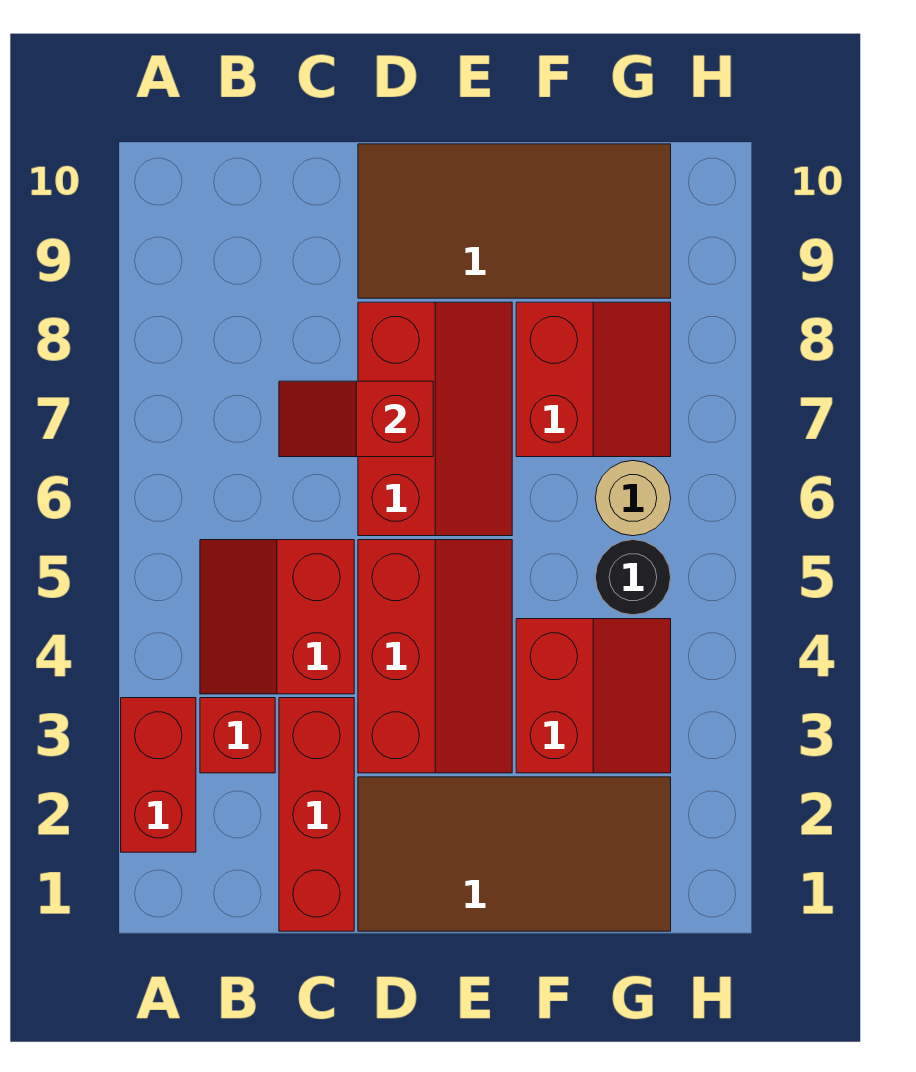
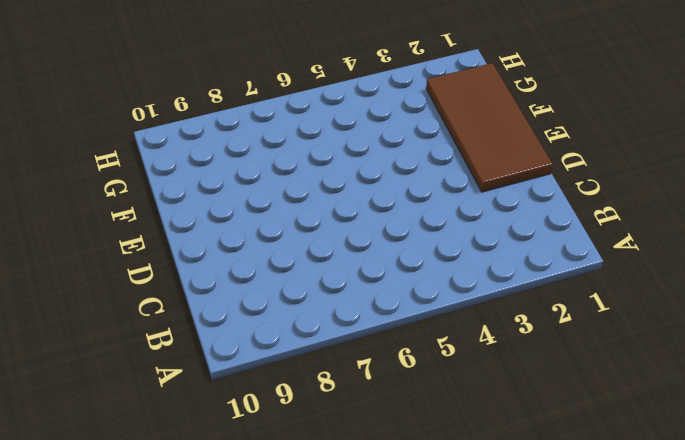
none -> red brick A2:A3 level 1
none -> red brick B3 level 1
none -> red slope B4:C5 level 1 top C

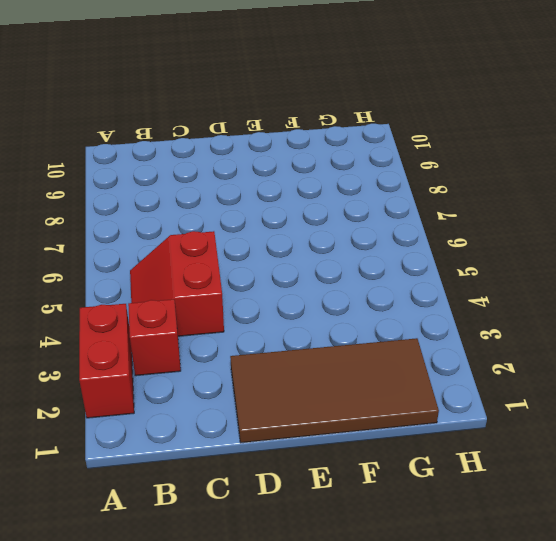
none -> red brick C1:C3 level 1
none -> red slope D3:E5 level 1 top D
none -> red slope D6:E8 level 1 top D

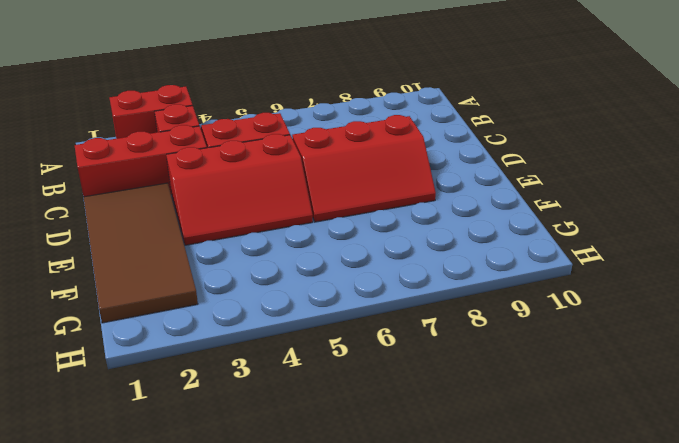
none -> brown tile D9:G10 level 1
none -> red slope F3:G4 level 1 top F
none -> red slope F7:G8 level 1 top F

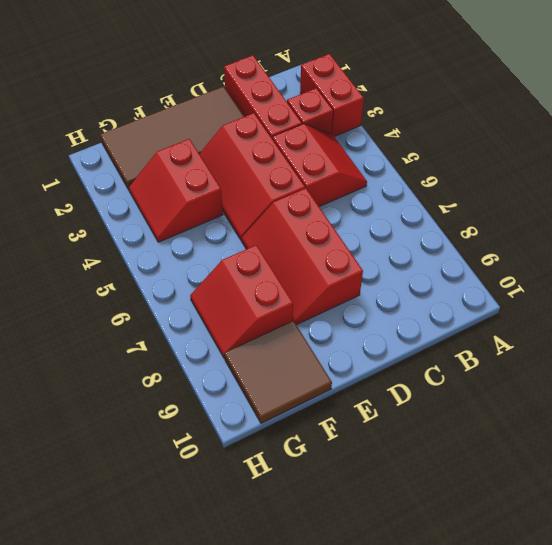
brown tile F9:G10 level 1 -> brown tile D9:G10 level 1
none -> black round brick G5 level 1
none -> tan round brick G6 level 1
none -> red slope C7:D7 level 2 top D

